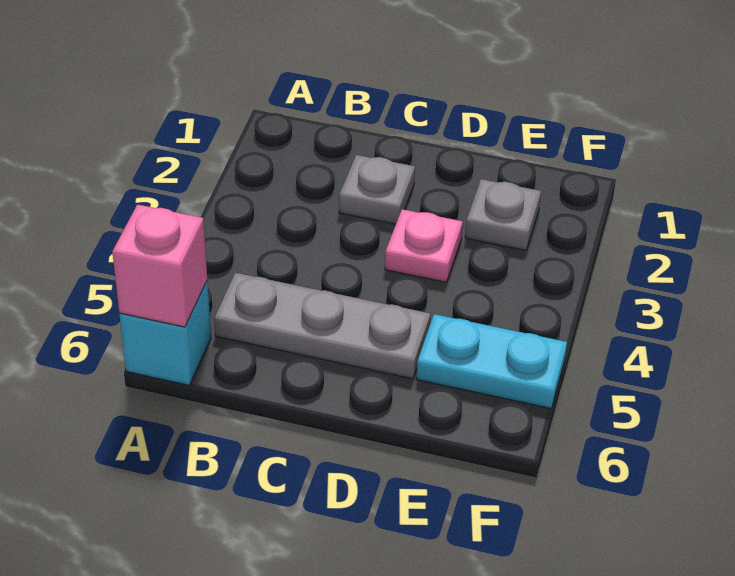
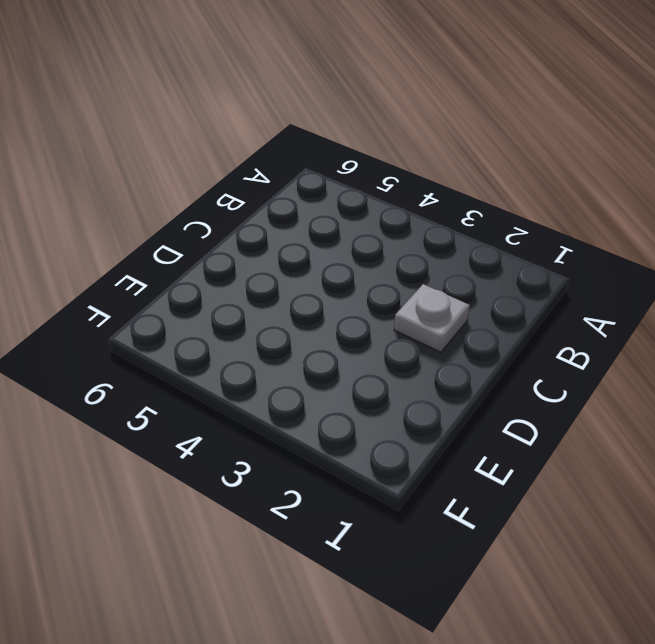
none -> cyan brick A6 level 1
none -> grey plate B5:D5 level 1

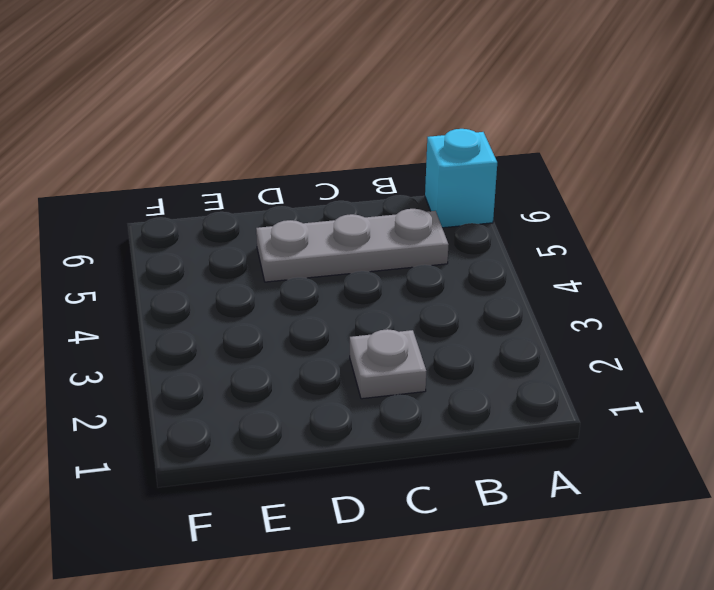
none -> pink plate D3 level 1
none -> grey plate E2 level 1

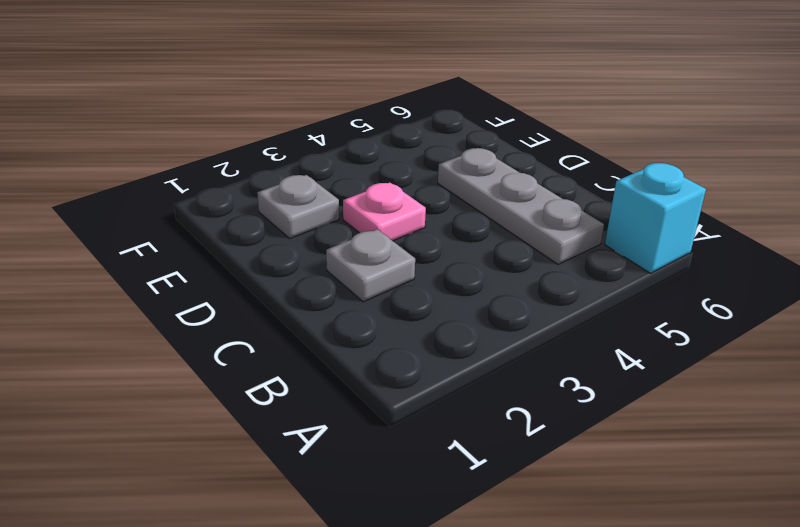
none -> cyan plate E5:F5 level 1
none -> pink brick A6 level 2

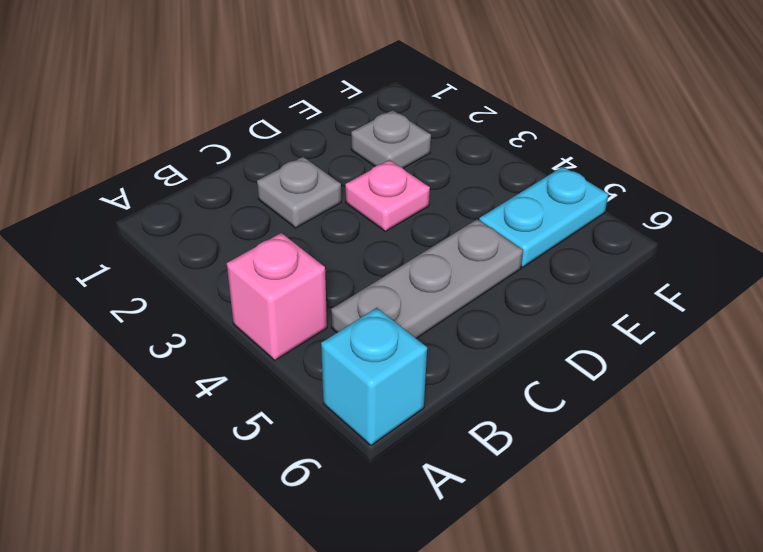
pink brick A4 level 1 -> pink brick A6 level 2

